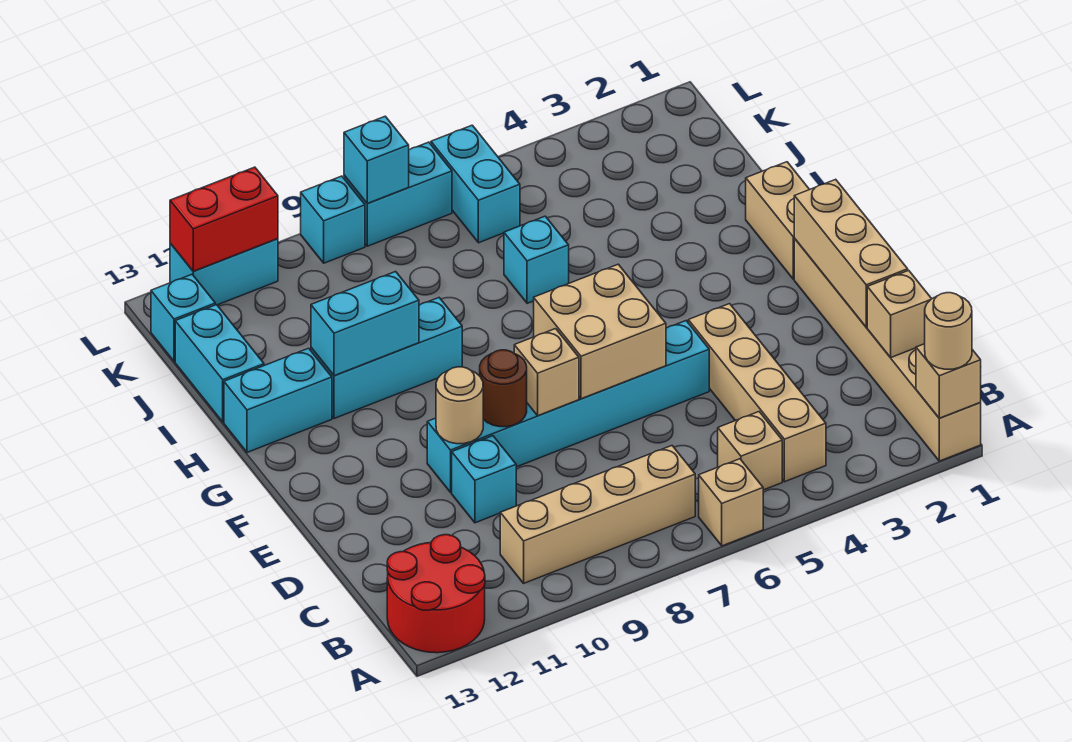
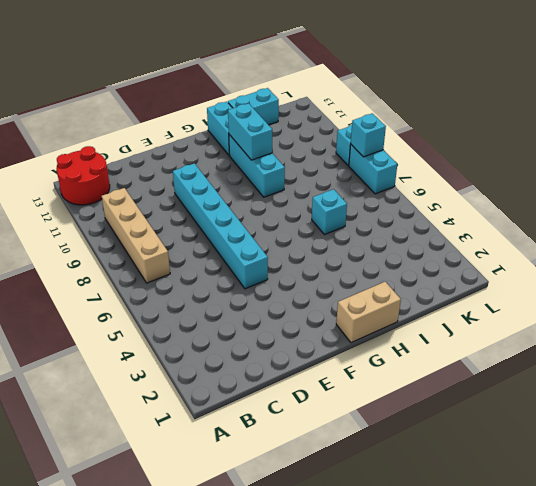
none -> tan brick A1:F1 level 1
none -> tan brick A6 level 1
none -> tan brick B4:E4 level 1

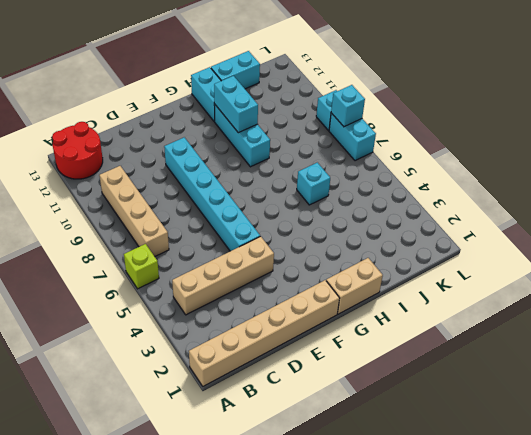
lime brick A6 level 1 -> tan brick A6 level 1
none -> tan brick B5 level 1
none -> cyan brick D10 level 1
none -> cyan brick K6:L6 level 1

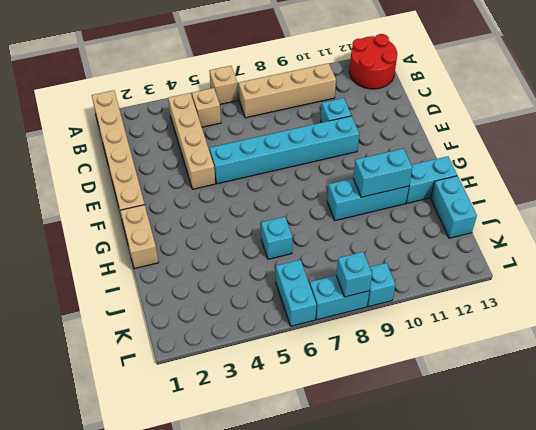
none -> cyan brick K13 level 1
none -> cyan brick L11:L12 level 1
none -> tan brick A1 level 2

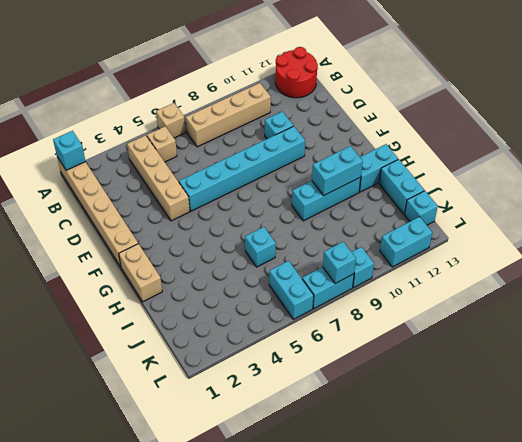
cyan brick A1 level 2 -> tan brick A1 level 2
none -> tan brick C1 level 2
none -> tan brick D1:F1 level 2
none -> tan brick E6:F7 level 2

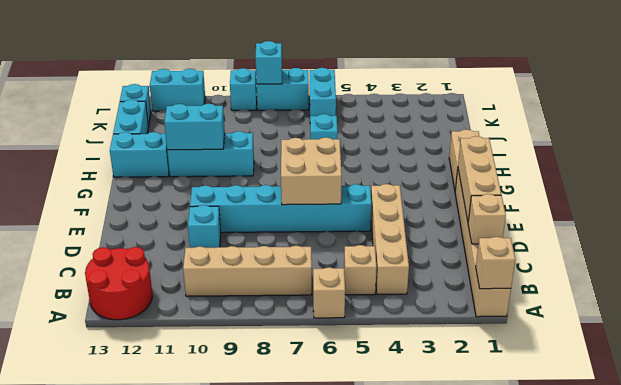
none -> tan brick E8 level 2
none -> brown round brick E9 level 2
none -> tan round brick E10 level 2

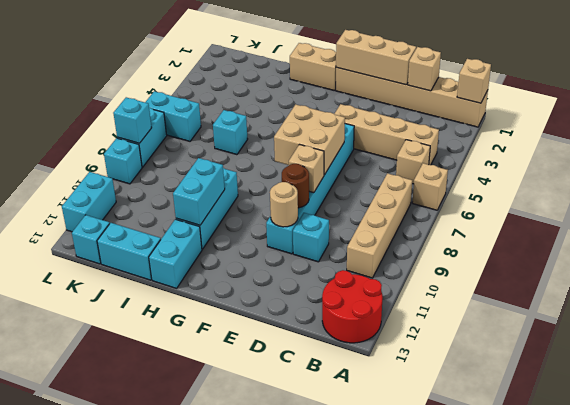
none -> red brick L11:L12 level 2
none -> tan round brick A1 level 3

